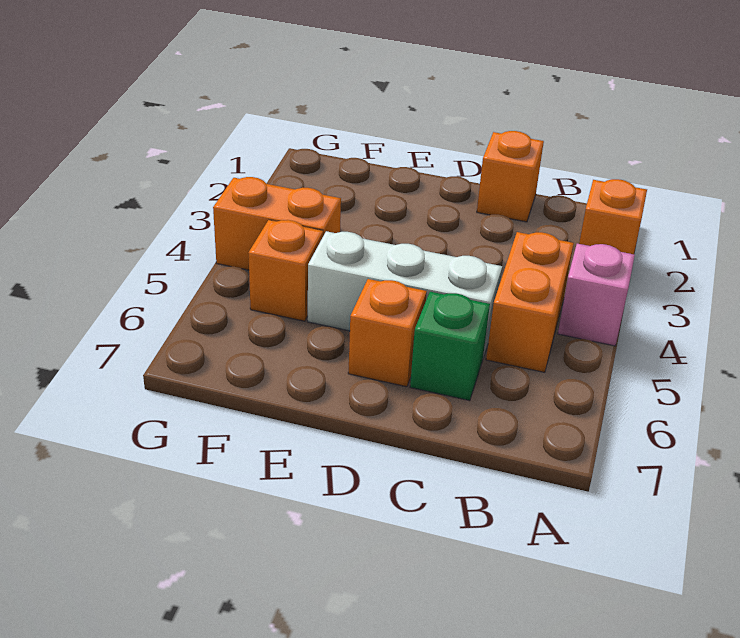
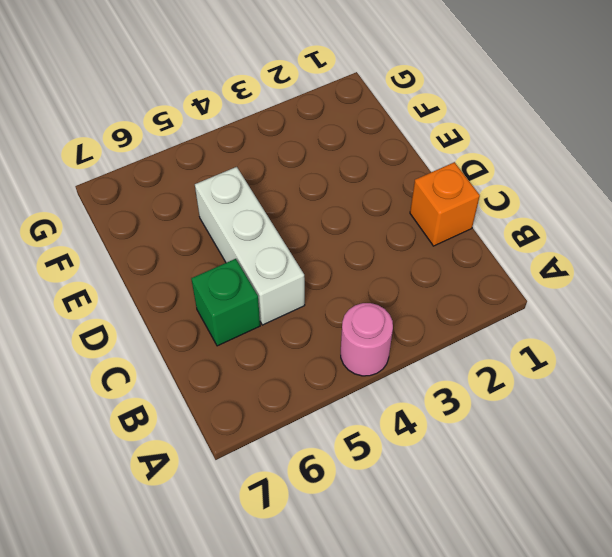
pink round brick A4 level 1 -> pink brick A4 level 1
none -> orange brick A2 level 1
none -> orange brick B4:B5 level 1

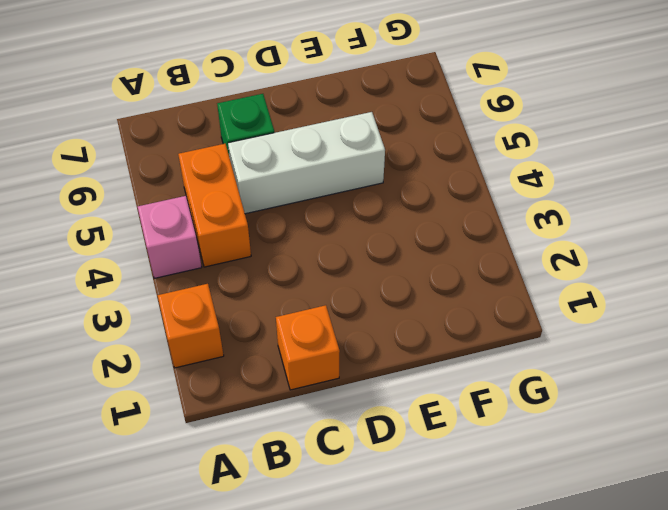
none -> orange brick D6 level 1
none -> orange brick F4:G4 level 1

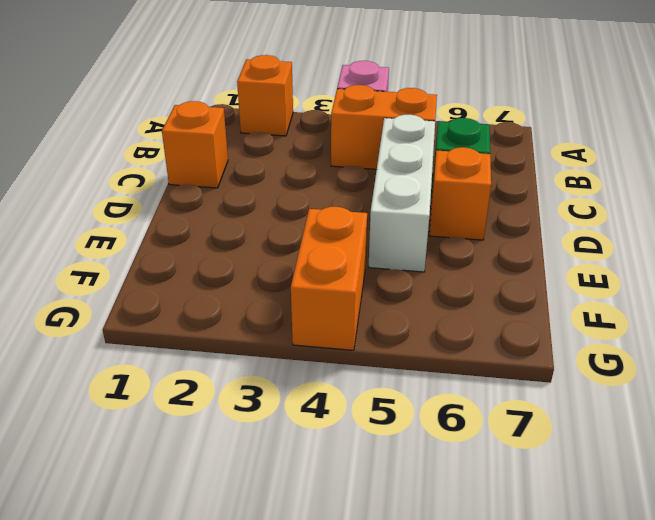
none -> orange brick F5 level 1

